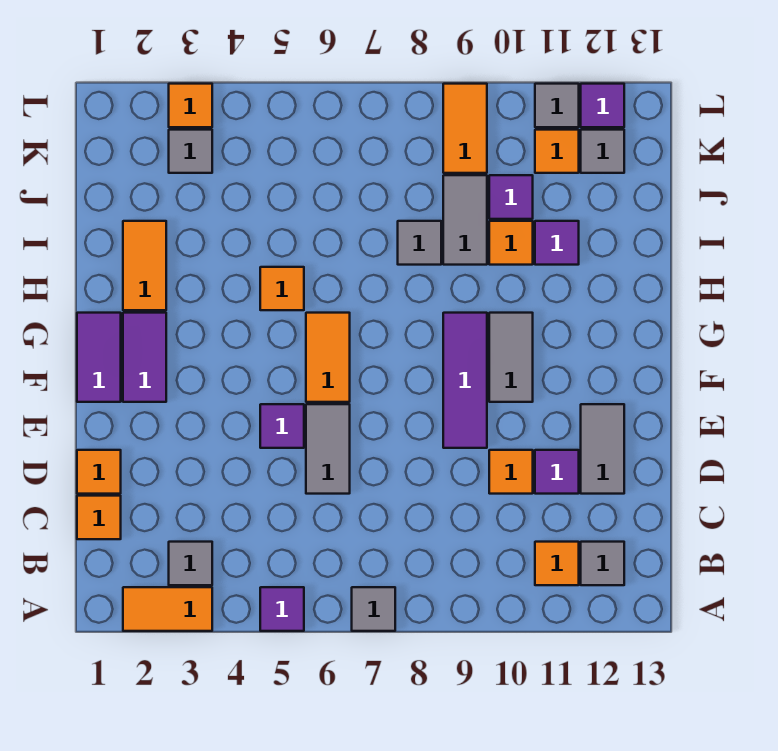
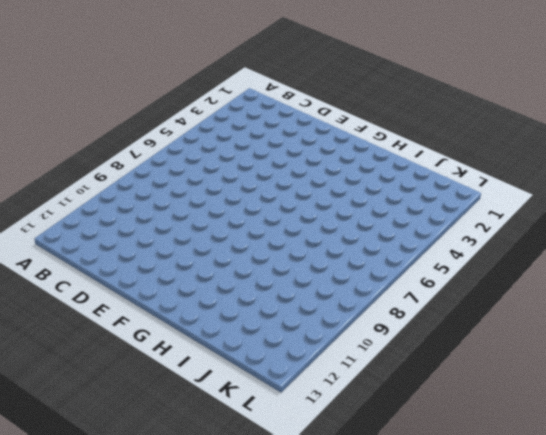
none -> orange tile A2:A3 level 1
none -> purple tile A5 level 1
none -> grey tile A7 level 1
none -> grey tile B3 level 1

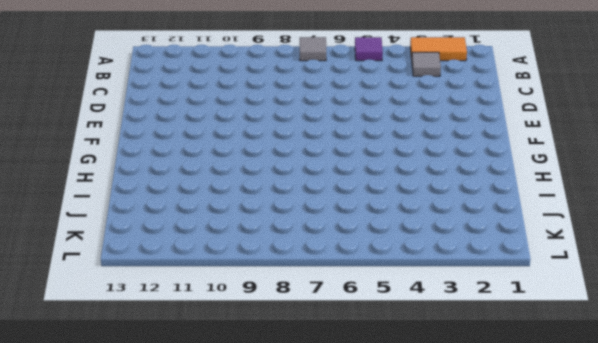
none -> orange tile B11 level 1
none -> grey tile B12 level 1
none -> orange tile C1 level 1
none -> orange tile D1 level 1

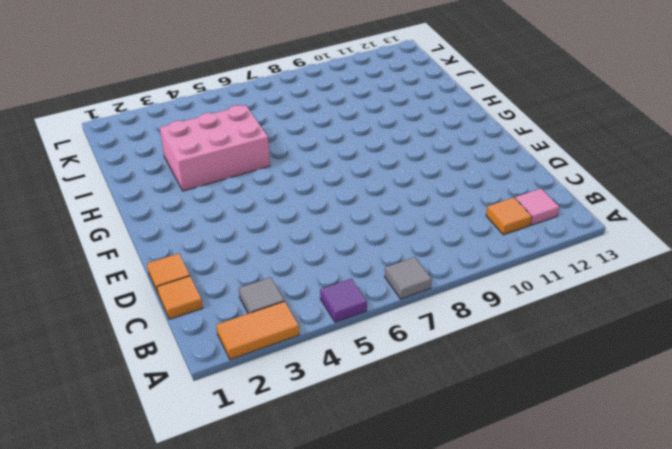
pink tile B12 level 1 -> grey tile B12 level 1
pink brick H3:I5 level 1 -> orange tile H5 level 1
none -> grey tile D6:E6 level 1
none -> orange tile D10 level 1
none -> purple tile D11 level 1
none -> grey tile D12:E12 level 1

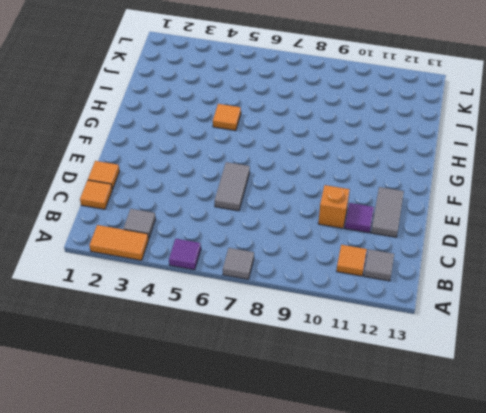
orange brick D10 level 1 -> orange tile D10 level 1
none -> purple tile E5 level 1
none -> purple tile E9:G9 level 1
none -> purple tile F1:G1 level 1
none -> purple tile F2:G2 level 1

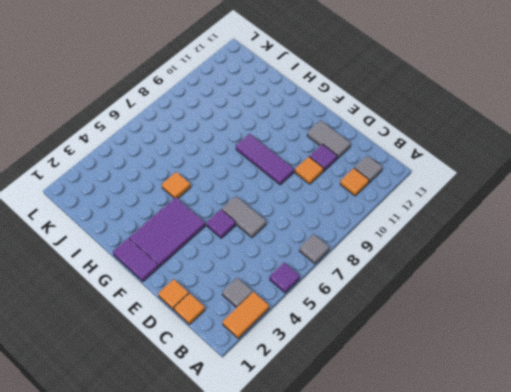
purple tile F2:G4 level 1 -> purple tile F2:G2 level 1
none -> orange tile F6:G6 level 1
none -> grey tile F10:G10 level 1
none -> orange tile H2:I2 level 1
none -> grey tile I8 level 1

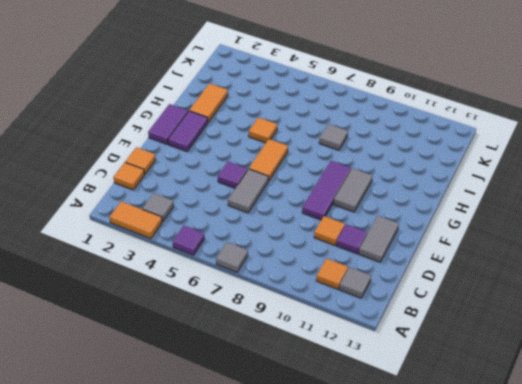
none -> grey tile I9:J9 level 1
none -> orange tile I10 level 1
none -> purple tile I11 level 1
none -> purple tile J10 level 1

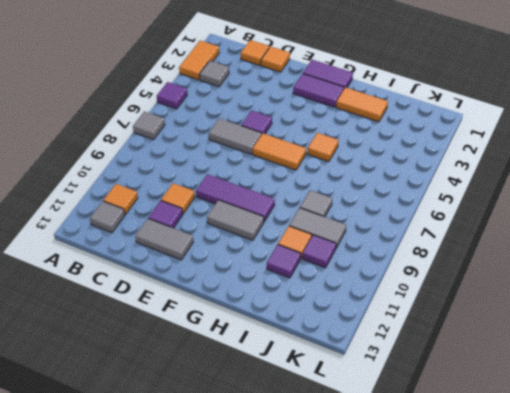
none -> grey tile K3 level 1
none -> orange tile K9:L9 level 1
none -> orange tile K11 level 1
none -> grey tile K12 level 1

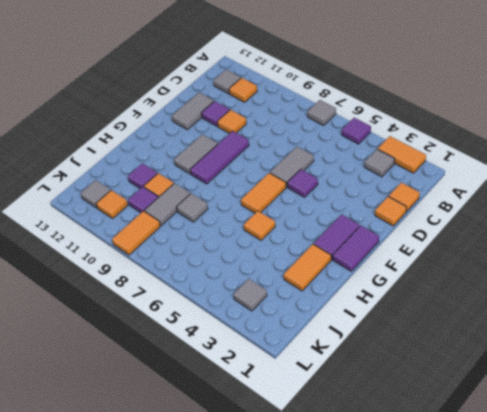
none -> orange tile L3 level 1
none -> grey tile L11 level 1
none -> purple tile L12 level 1

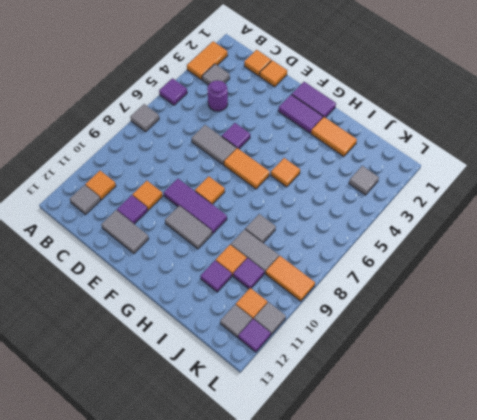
purple round brick C4 level 1 -> none
orange tile F8 level 1 -> orange tile L3 level 1

